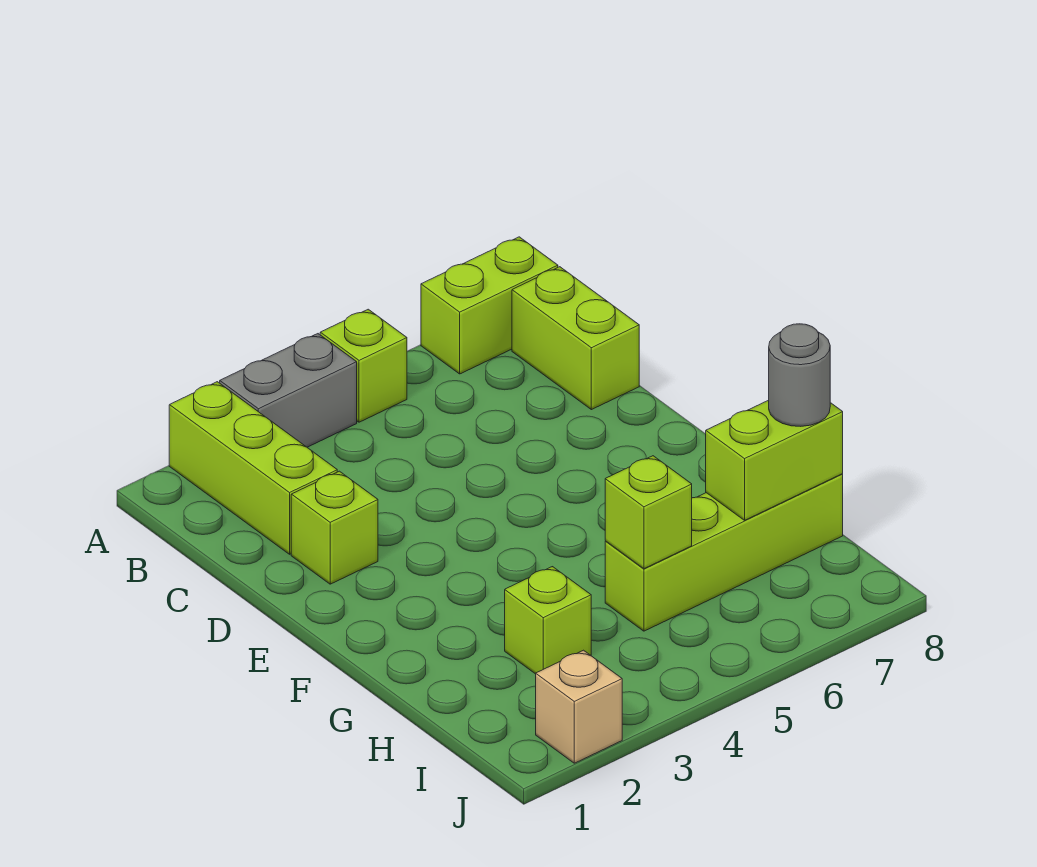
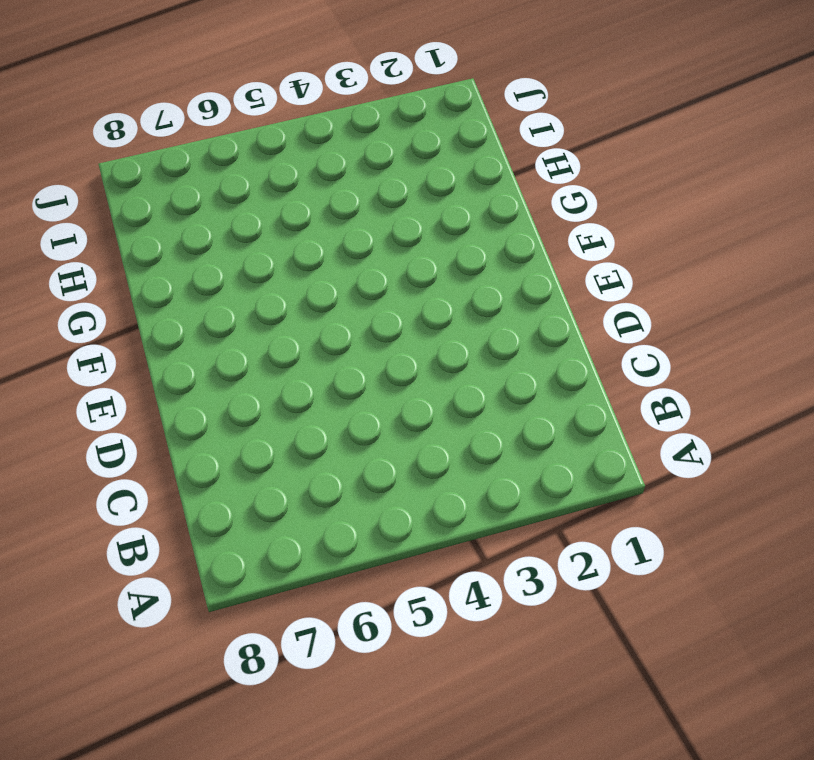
none -> lime brick A2:C2 level 1
none -> grey brick A3:A4 level 1
none -> lime brick A5 level 1

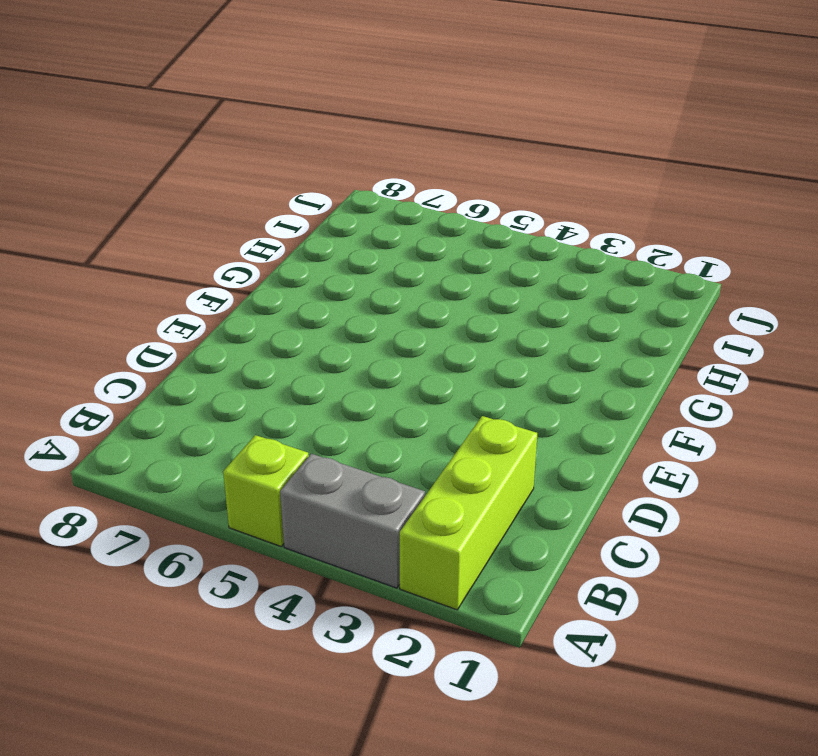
none -> lime brick A7:A8 level 1
none -> lime brick B8:C8 level 1
none -> lime brick D2 level 1

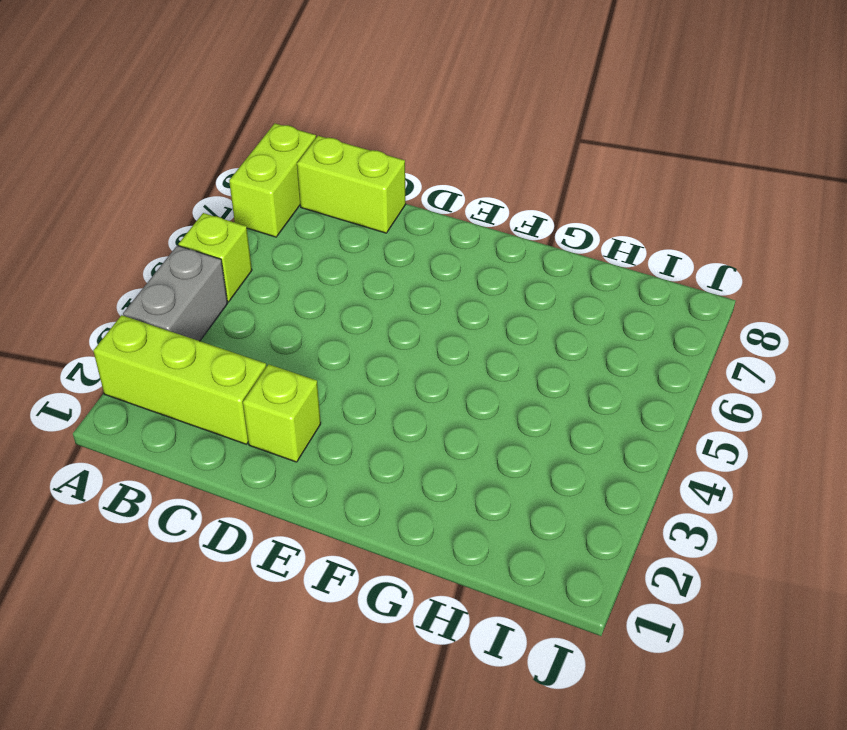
none -> lime brick H3 level 1
none -> lime brick H5:H8 level 1
none -> tan brick J2 level 1

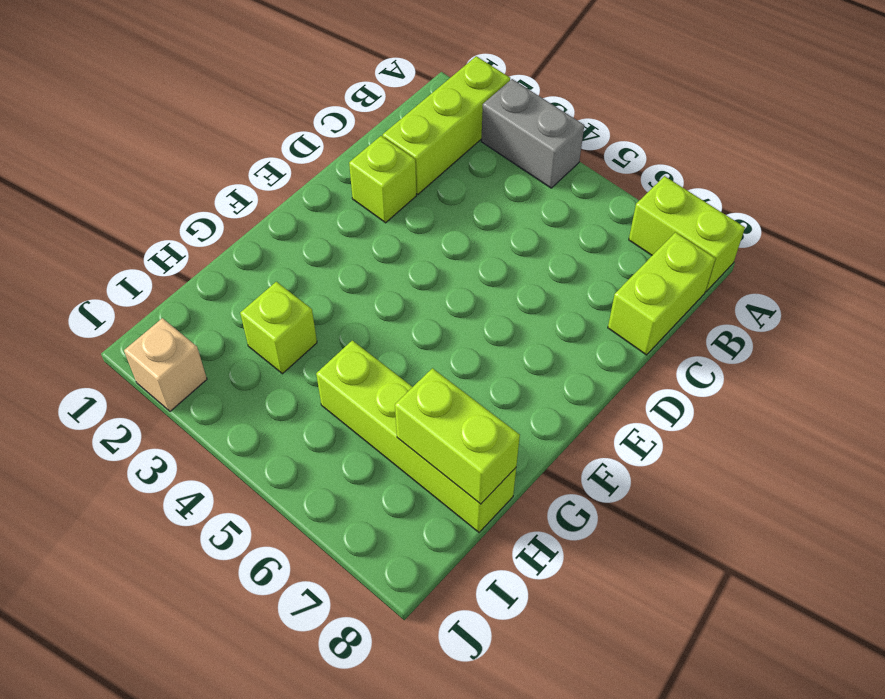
none -> lime brick A5 level 1
none -> lime brick H5 level 2
none -> grey round brick H8 level 3

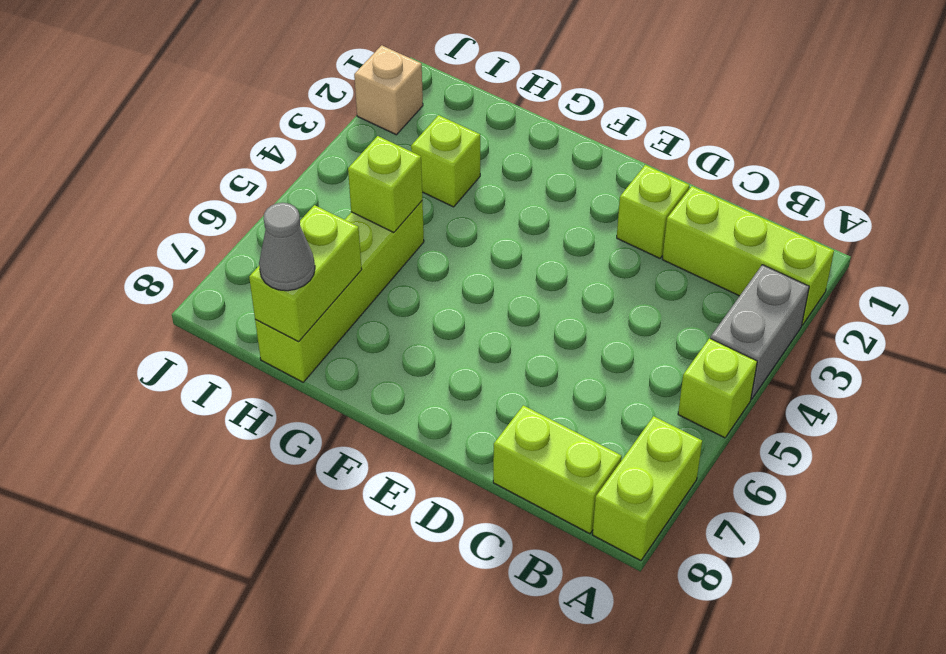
grey cone H8 level 3 -> grey round brick H8 level 3

